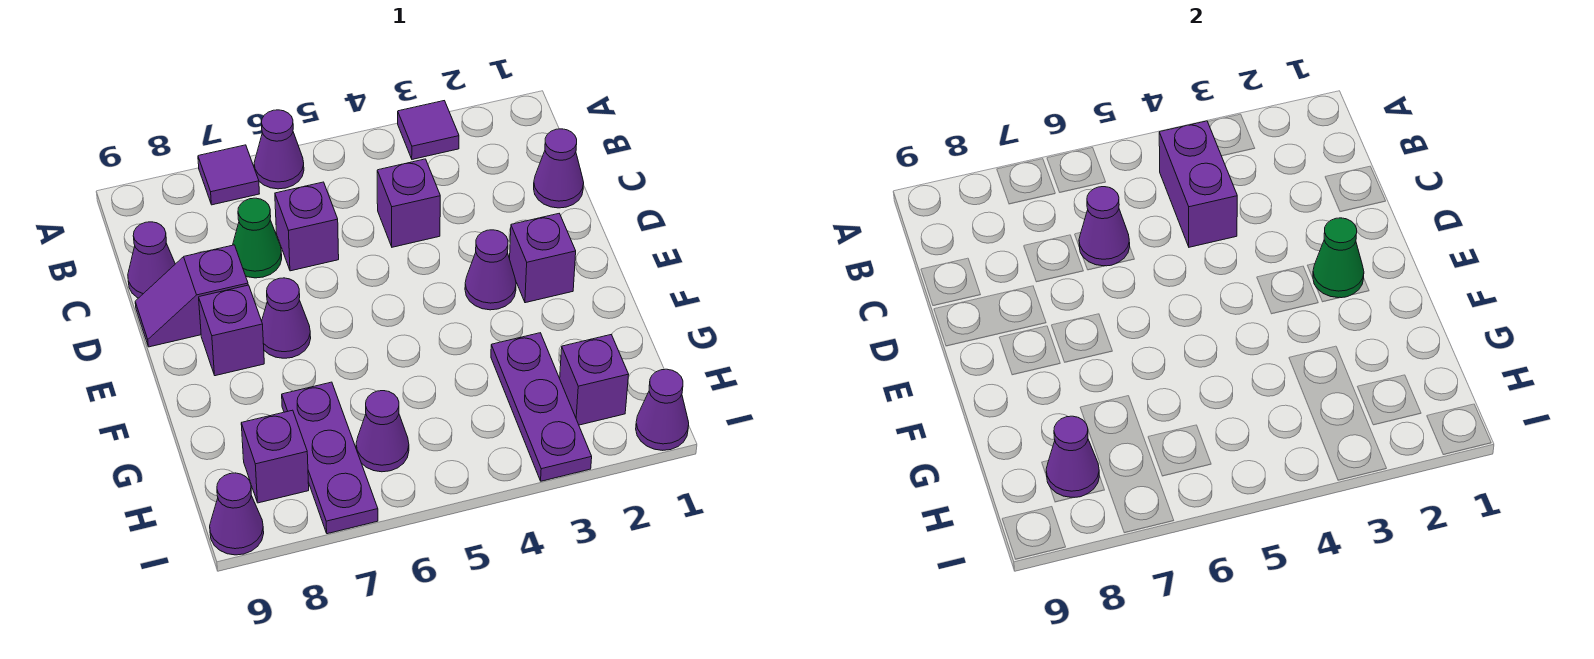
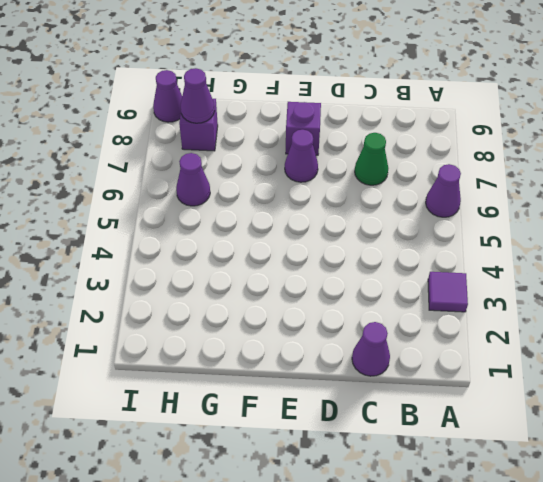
none -> purple tile A7 level 1
none -> purple brick C4 level 1
none -> purple brick C6 level 1

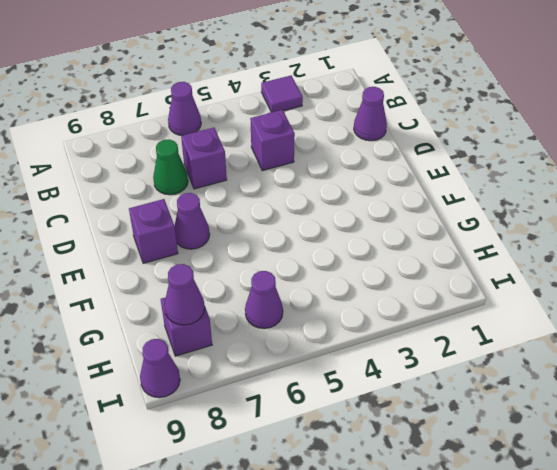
none -> purple tile A7 level 1
none -> purple cone C9 level 1
none -> purple slope D8:D9 level 1 top 8

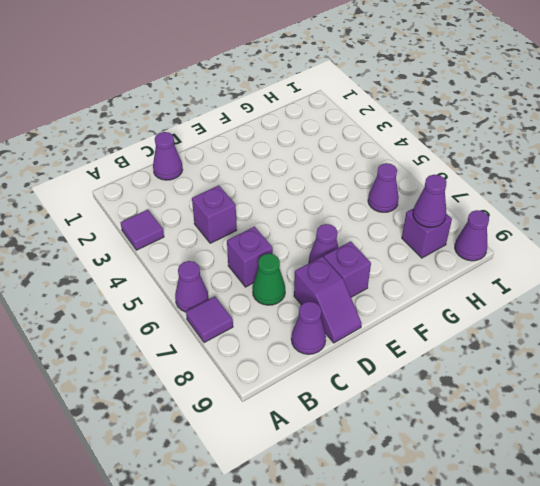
none -> purple brick E2 level 1
none -> purple cone E3 level 1
none -> purple plate G3:I3 level 1

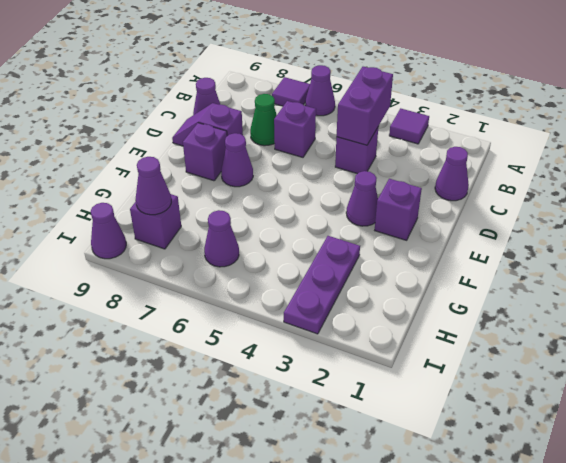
none -> purple plate G7:I7 level 1
none -> purple brick H2 level 1
none -> purple cone I1 level 1

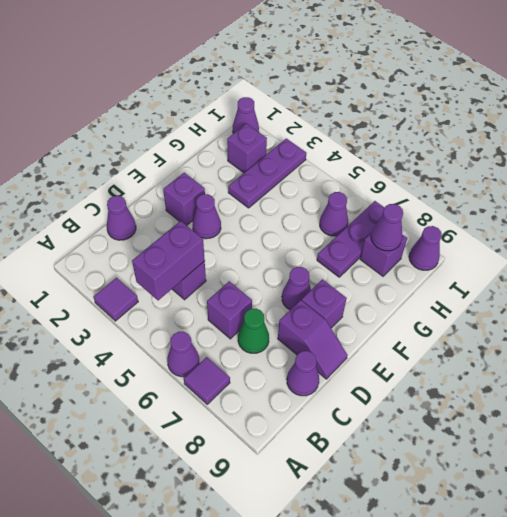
none -> purple cone C6 level 2
none -> green cone E2 level 2

